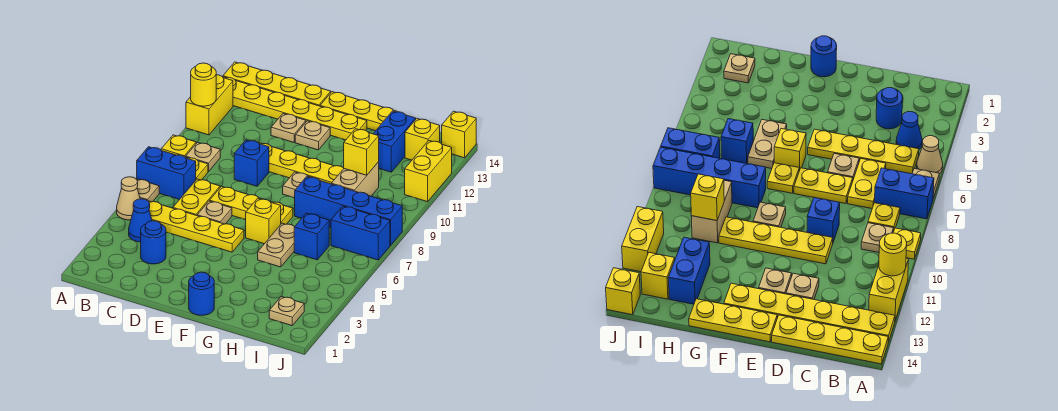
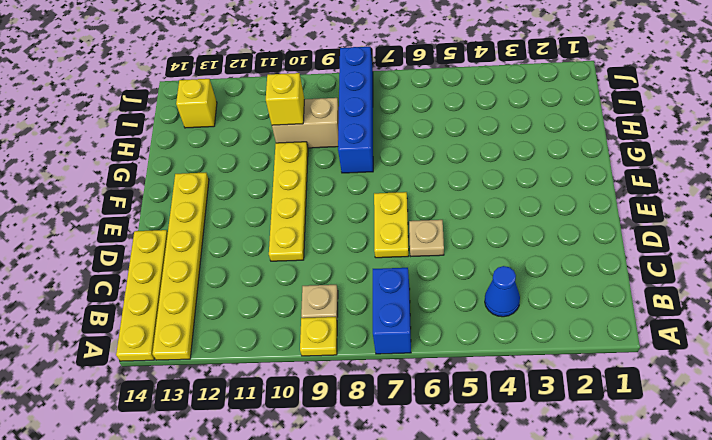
none -> tan cone A5 level 1
none -> tan plate A6 level 1
none -> yellow brick A11:A12 level 1
none -> yellow plate B5:E5 level 1

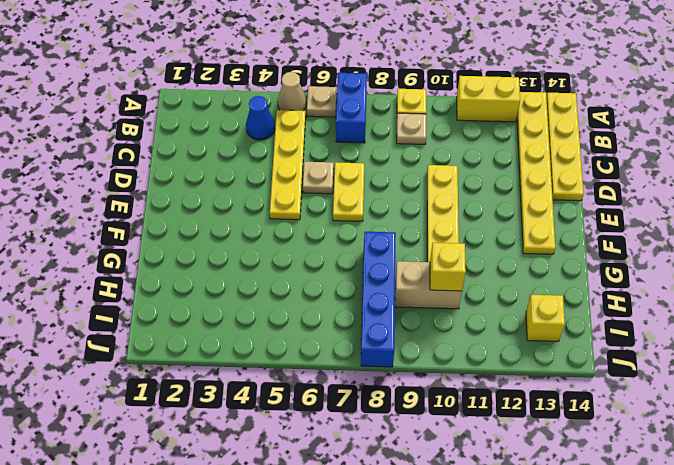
none -> yellow plate B8 level 1
none -> blue round brick C3 level 1
none -> yellow plate C6:C7 level 1
none -> blue brick D9 level 1

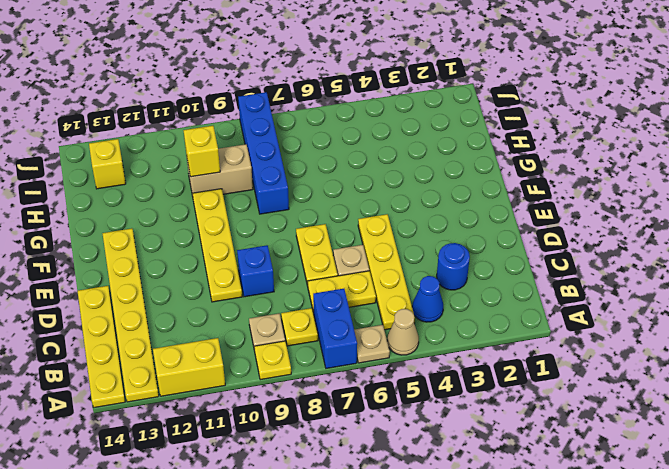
none -> tan plate D12 level 1
none -> tan plate E12 level 1
none -> yellow plate E14:G14 level 1
none -> blue round brick F1 level 1

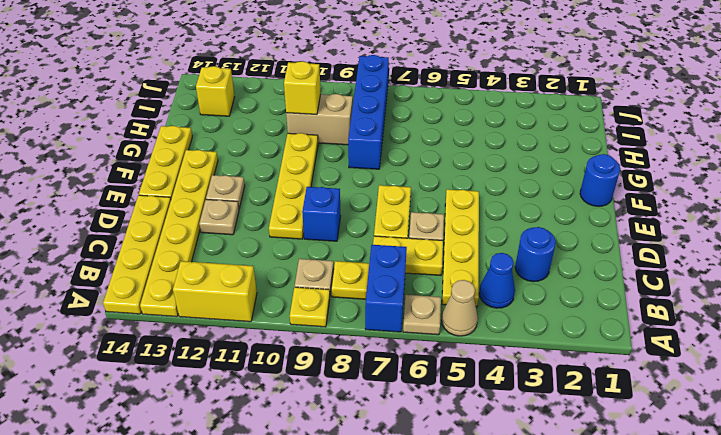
none -> yellow brick F6 level 1
none -> yellow plate F7 level 1
none -> tan plate F9 level 1
none -> tan plate G5:G6 level 1

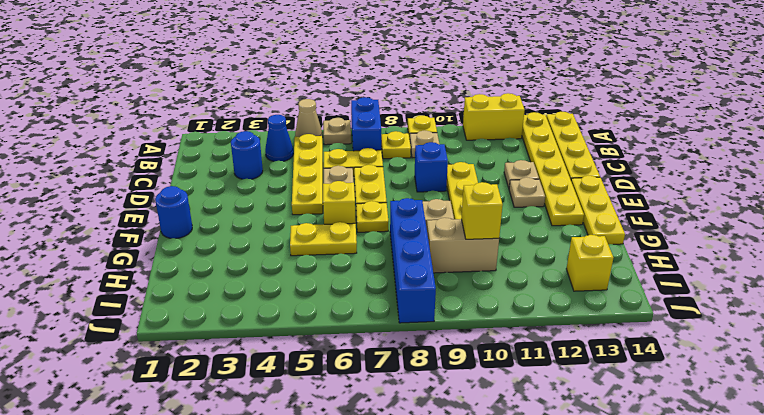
yellow plate G5:G6 level 1 -> tan plate G5:G6 level 1
none -> blue brick H6 level 1
none -> blue brick H12:H13 level 1
none -> tan plate I2 level 1
none -> blue brick I7:J7 level 1

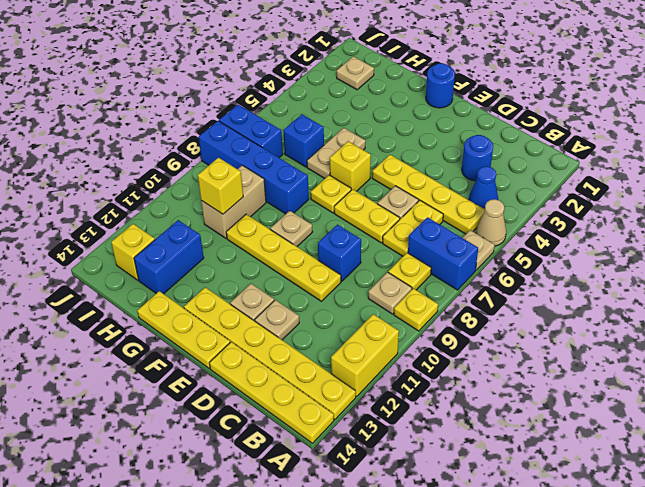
none -> yellow brick J11:J12 level 1
none -> yellow brick J14 level 1
none -> yellow round brick A11 level 2

